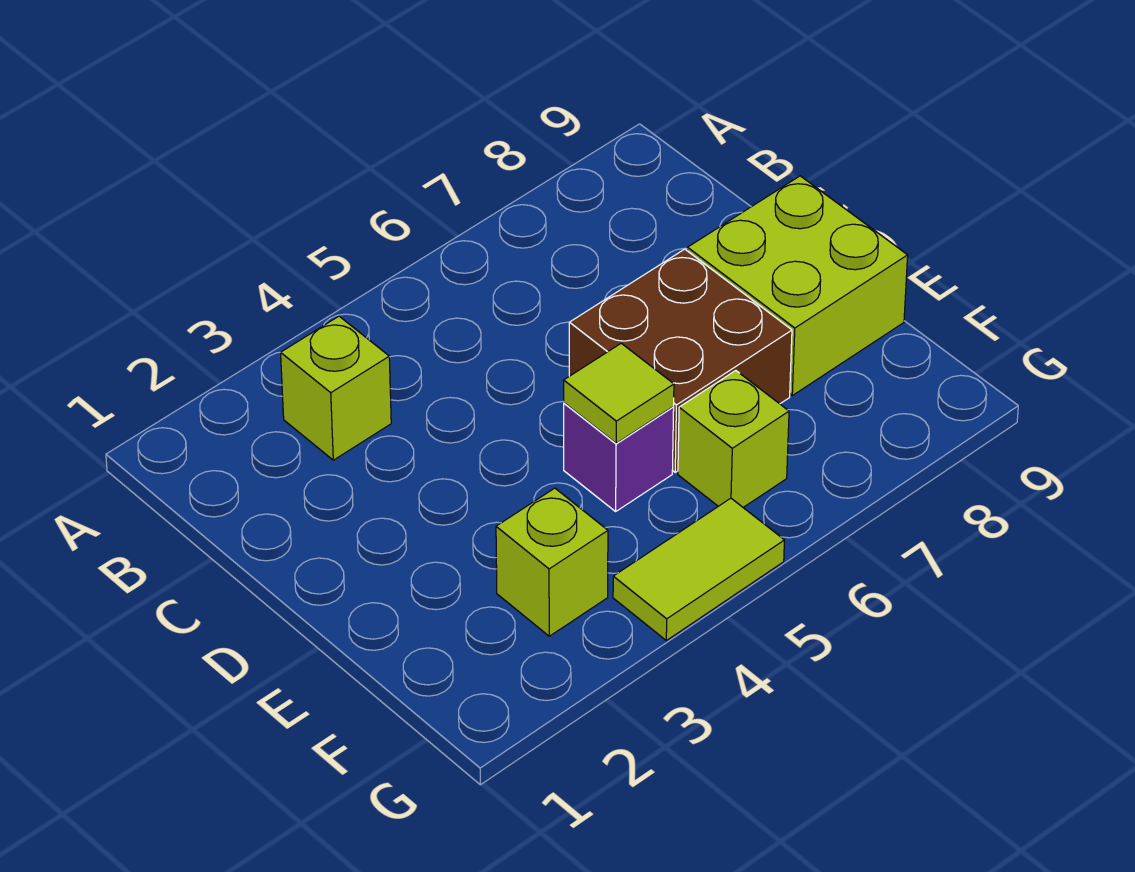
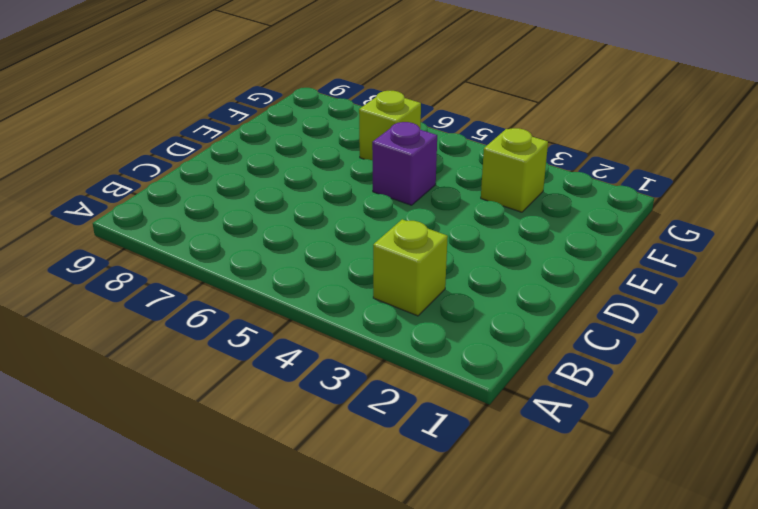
none -> brown brick D6:E7 level 1
none -> lime brick D8:E9 level 1

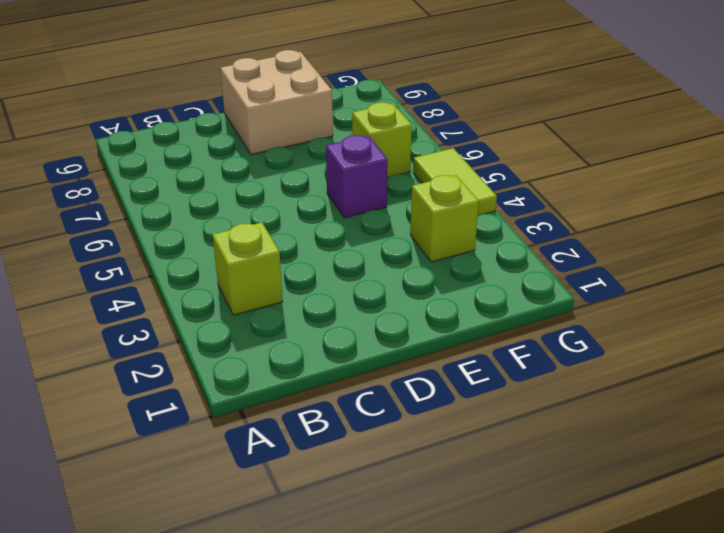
tan brick D8:E9 level 1 -> lime brick D8:E9 level 1
none -> brown brick D6:E7 level 1
none -> lime tile E5 level 2

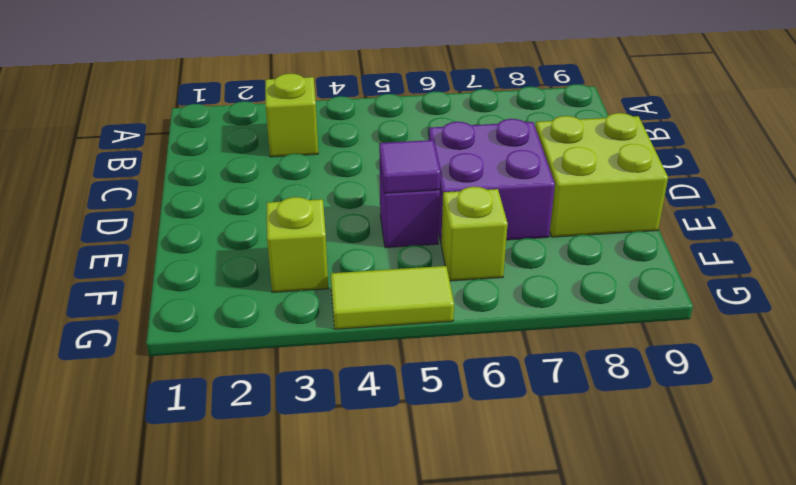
purple brick D6:E7 level 1 -> brown brick D6:E7 level 1
purple tile E5 level 2 -> lime tile E5 level 2

